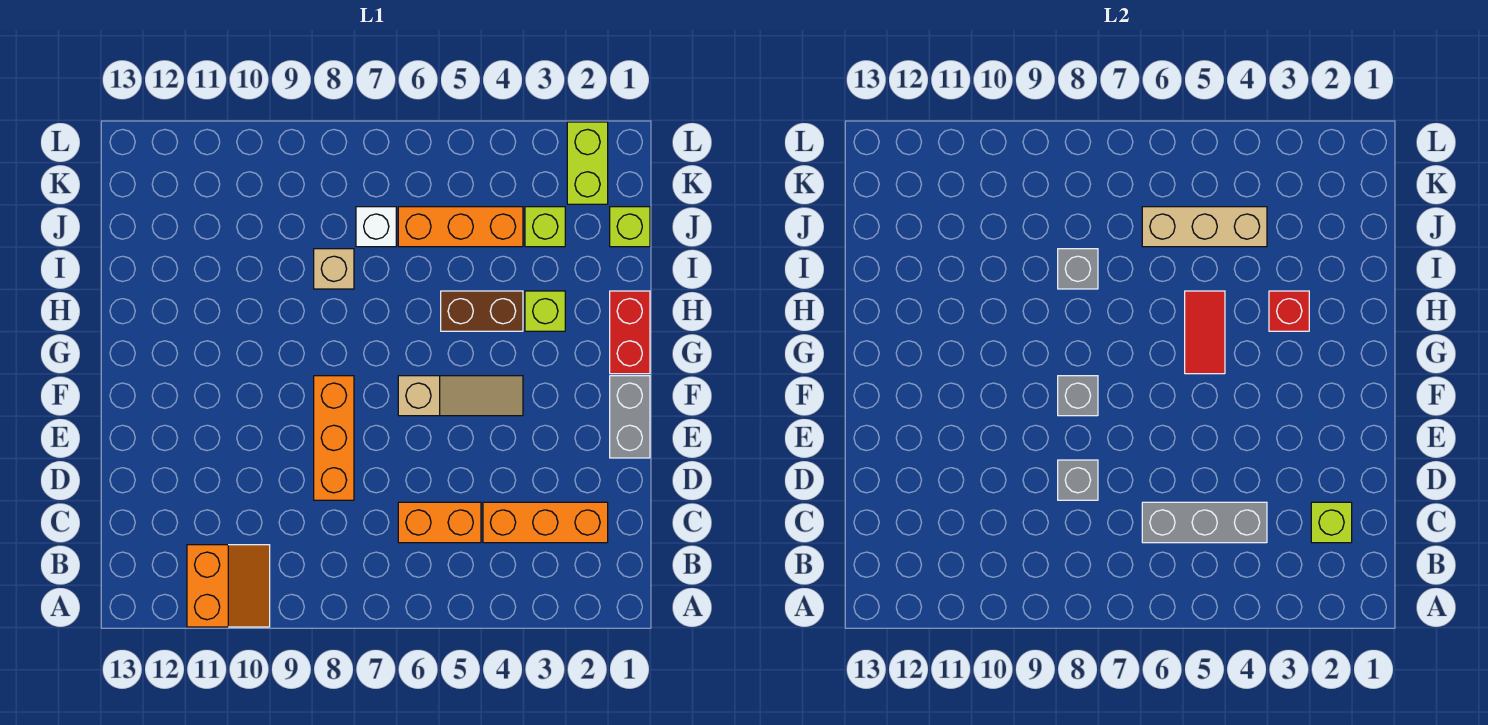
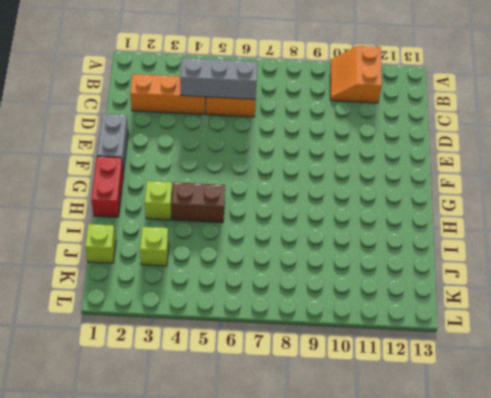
none -> orange brick D8:F8 level 1
none -> tan slope F4:F6 level 1 top 6
none -> tan brick I8 level 1

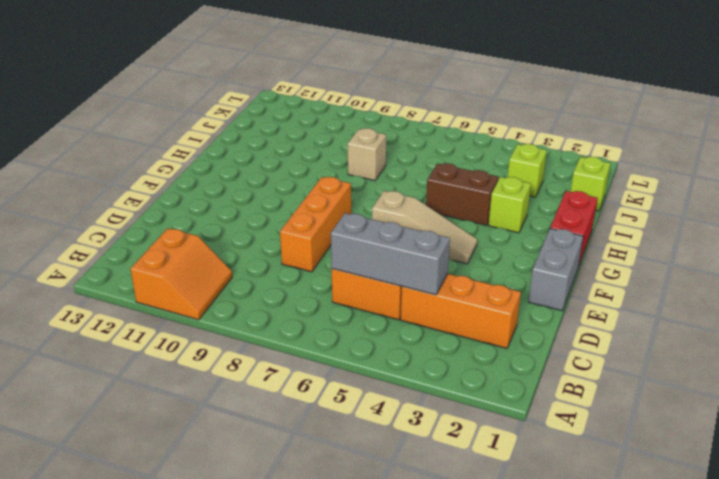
none -> orange brick J4:J6 level 1
none -> white brick J7 level 1
none -> lime brick K2:L2 level 1

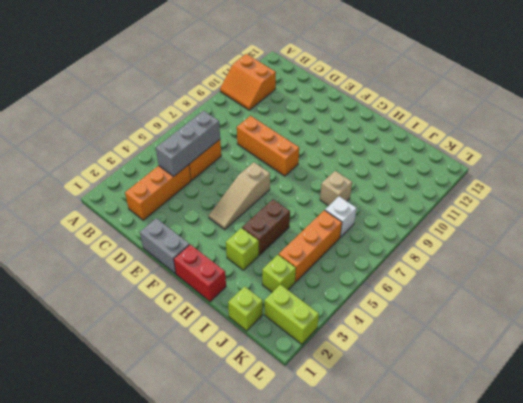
none -> lime brick C2 level 2
none -> grey brick D8 level 2
none -> grey brick F8 level 2

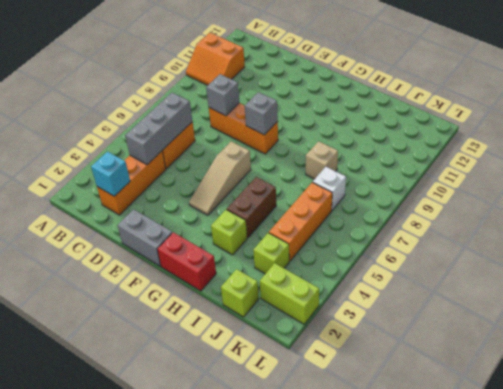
cyan brick C2 level 2 -> lime brick C2 level 2
none -> red tile G5:H5 level 2
none -> red brick H3 level 2
none -> grey brick I8 level 2

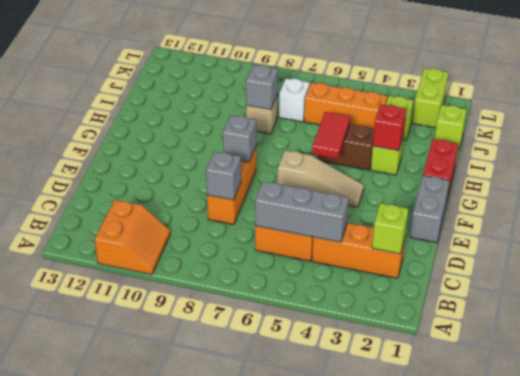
none -> tan brick J4:J6 level 2

